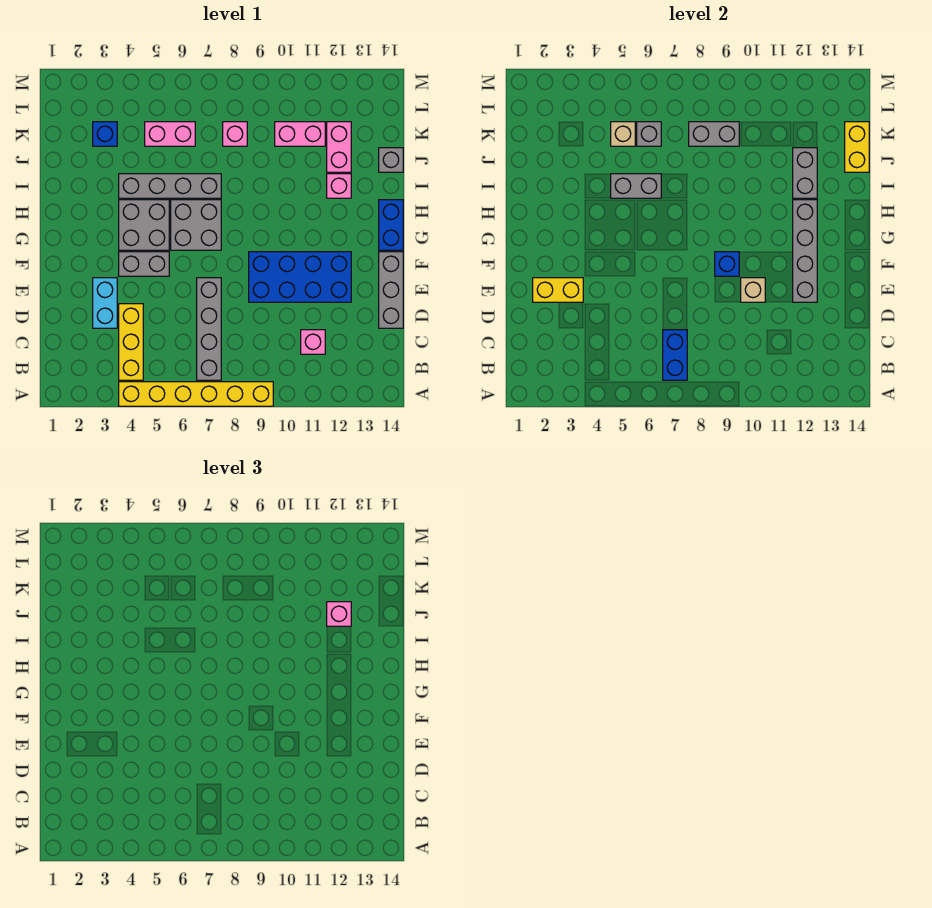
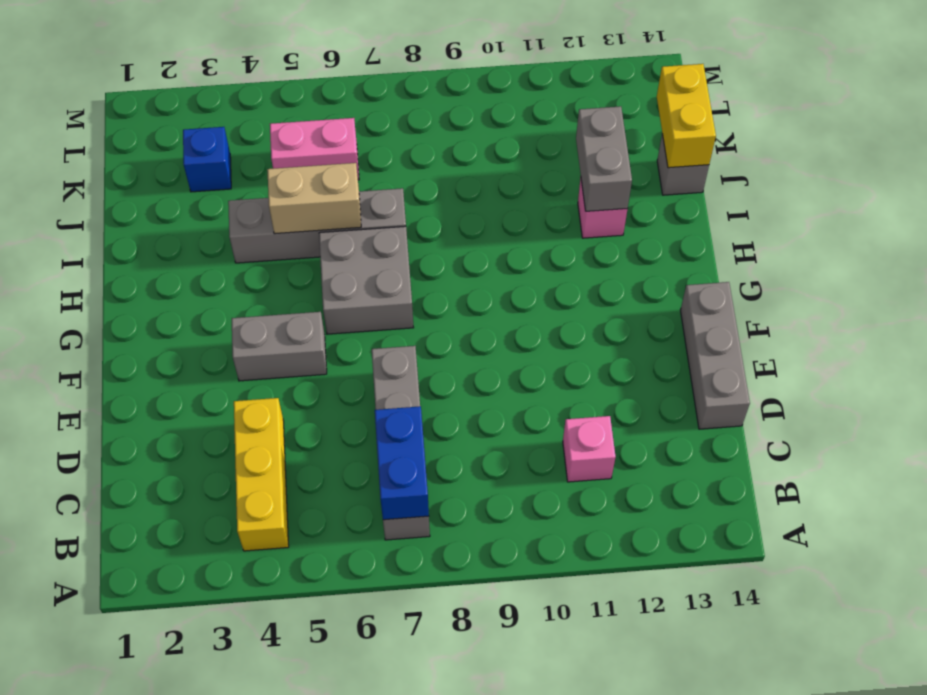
tan brick I5:I6 level 2 -> grey brick I5:I6 level 2
none -> yellow brick A4:A9 level 1
none -> cyan brick D3:E3 level 1
none -> blue brick E9:F12 level 1
none -> grey brick G4:H5 level 1

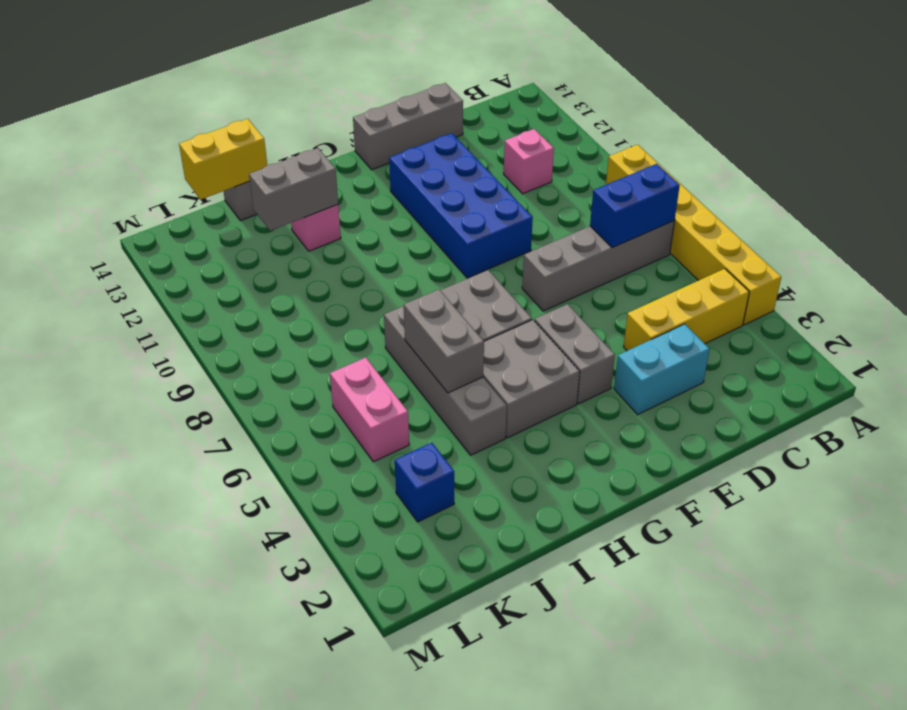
none -> blue brick G14:H14 level 1
none -> pink brick J12:K12 level 1
none -> pink brick K8 level 1
none -> pink brick K10:K11 level 1

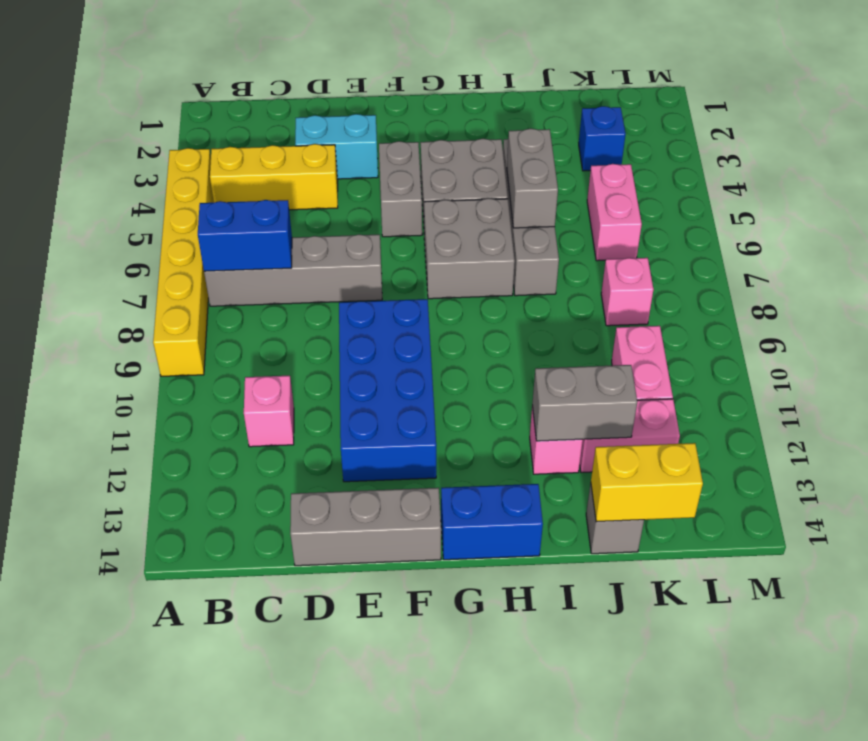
none -> yellow brick E2:E3 level 2
none -> tan brick E10 level 2
none -> grey brick E12:H12 level 2
none -> blue brick F9 level 2

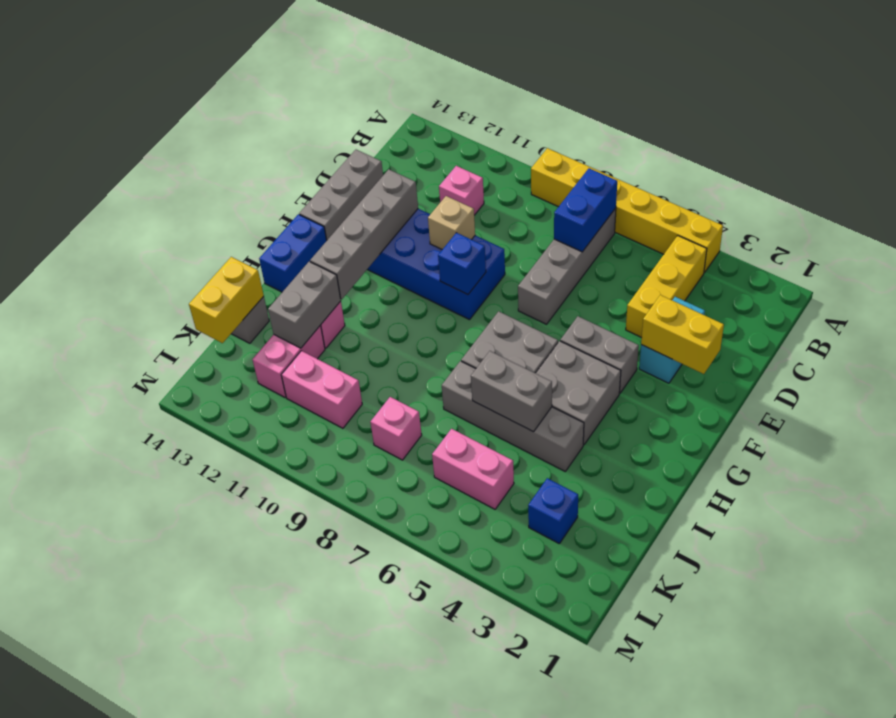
none -> tan brick K5 level 2
none -> grey brick K6 level 2
none -> grey brick K8:K9 level 2
none -> pink brick J12 level 3

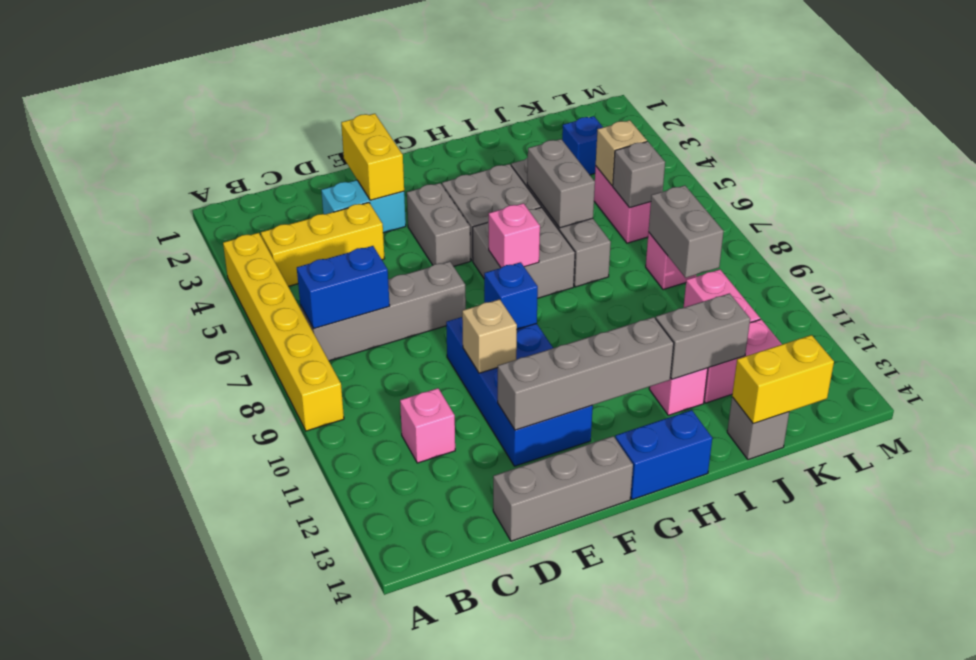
pink brick G7 level 2 -> pink brick J12 level 3

